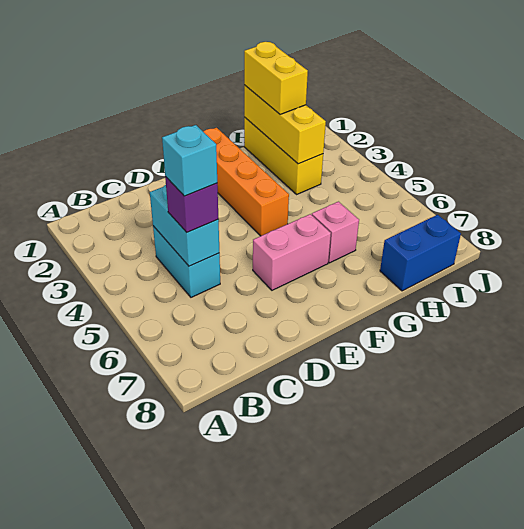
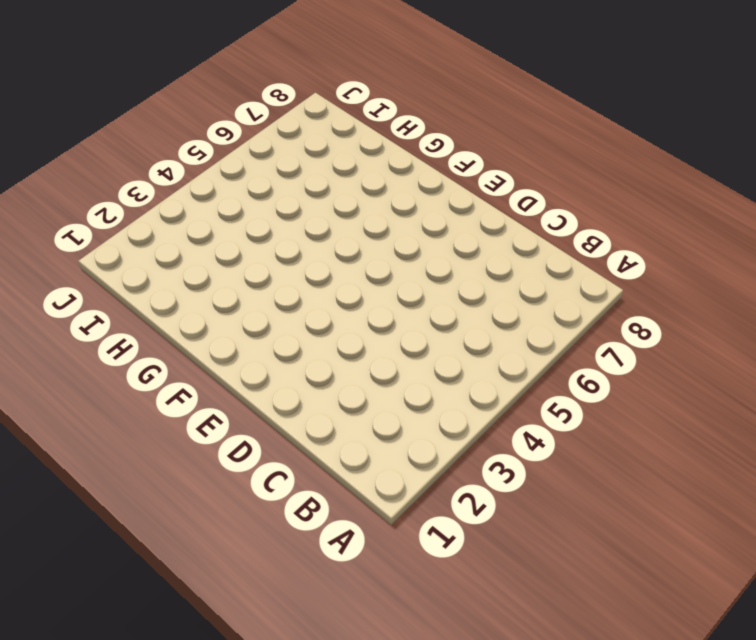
none -> cyan brick C4:C5 level 1
none -> pink brick E6:F6 level 1

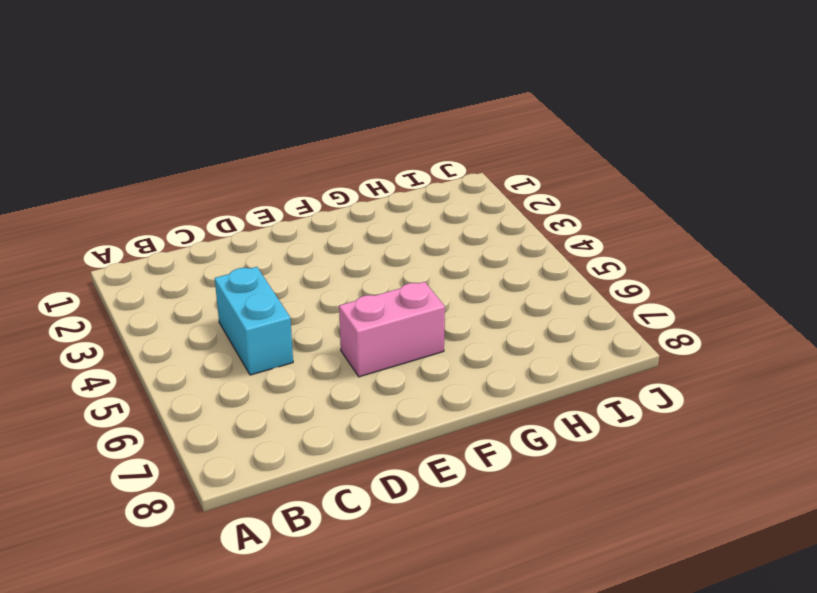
none -> orange brick F1:F4 level 1
none -> pink brick G6 level 1

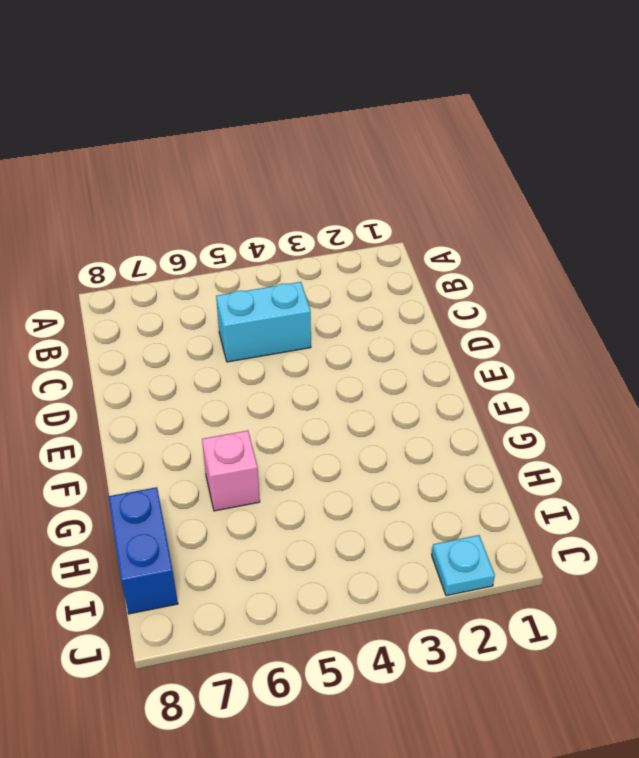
cyan plate J2 level 1 -> none
none -> pink brick E6:F6 level 1
none -> orange brick F1:F4 level 1

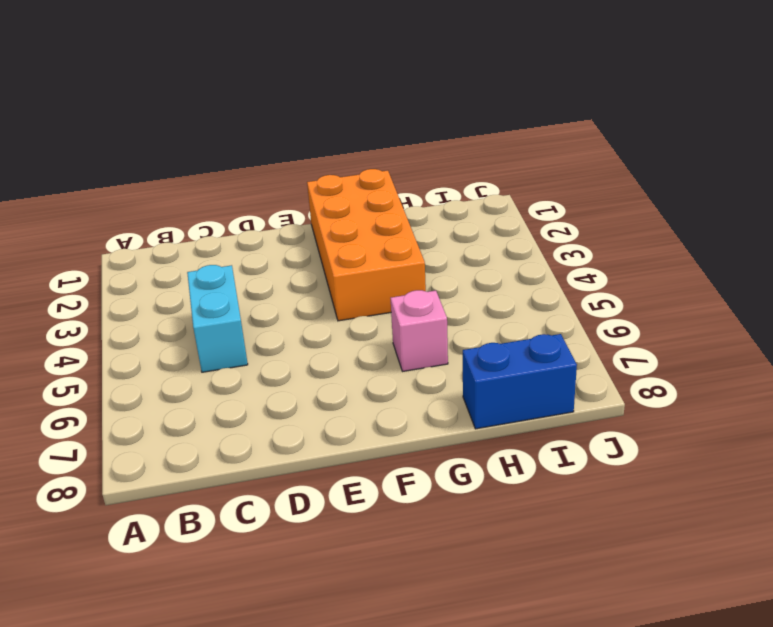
orange brick F1:G4 level 1 -> orange brick F1:F4 level 1
none -> pink brick E6:F6 level 1
none -> yellow brick H1:H3 level 1

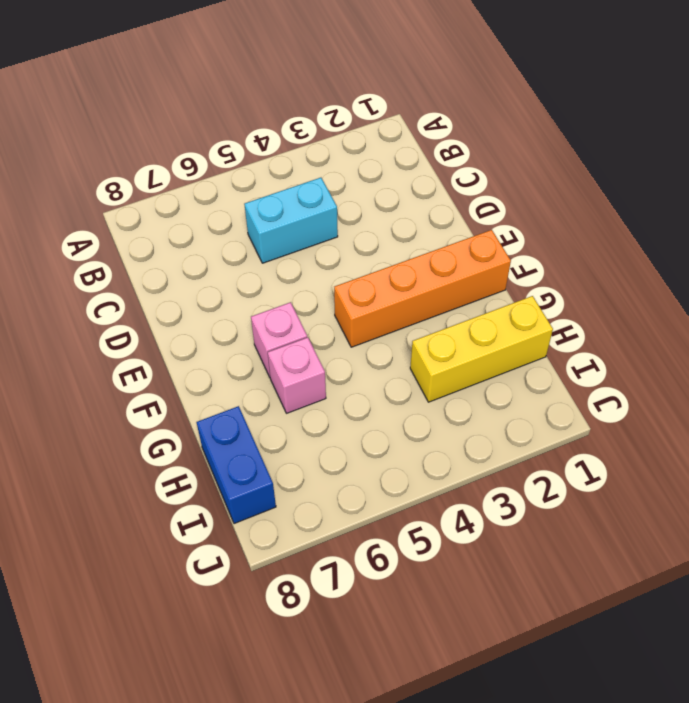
pink brick F6 level 1 -> pink brick E6:F6 level 1
none -> cyan brick C4:C5 level 2
none -> yellow brick H1:H3 level 2

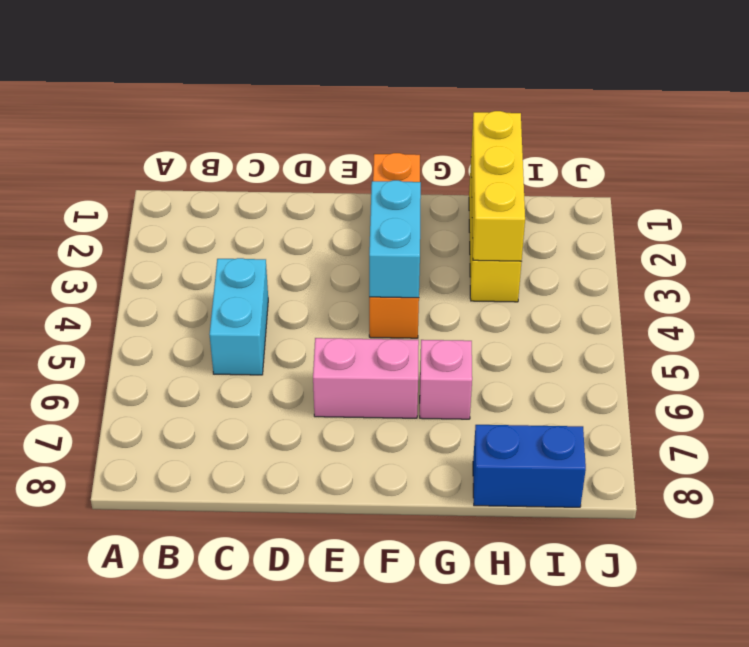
cyan brick F3:F4 level 2 -> cyan brick C4:C5 level 2
none -> purple brick C5 level 3
none -> yellow brick H1:H2 level 3

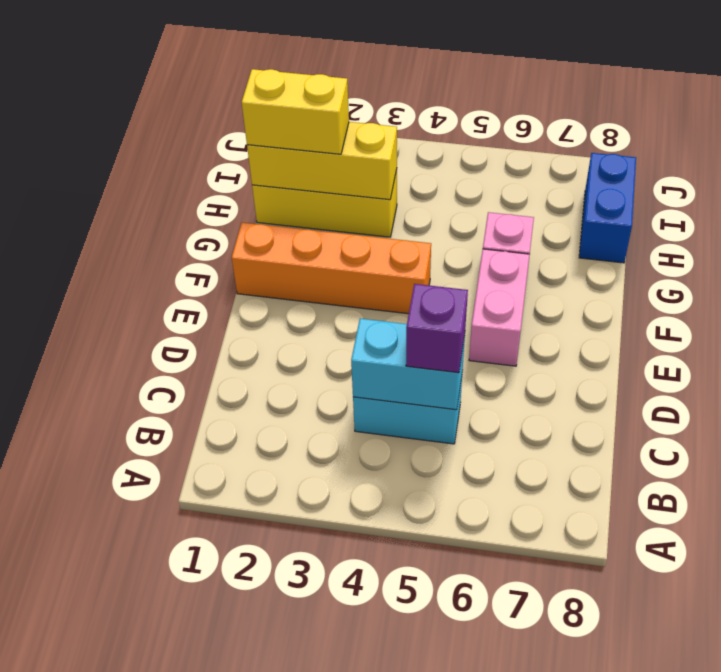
none -> cyan brick C5 level 4

